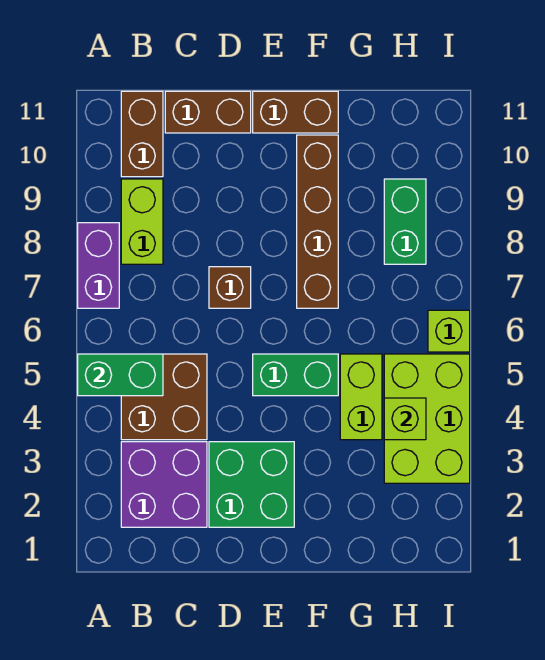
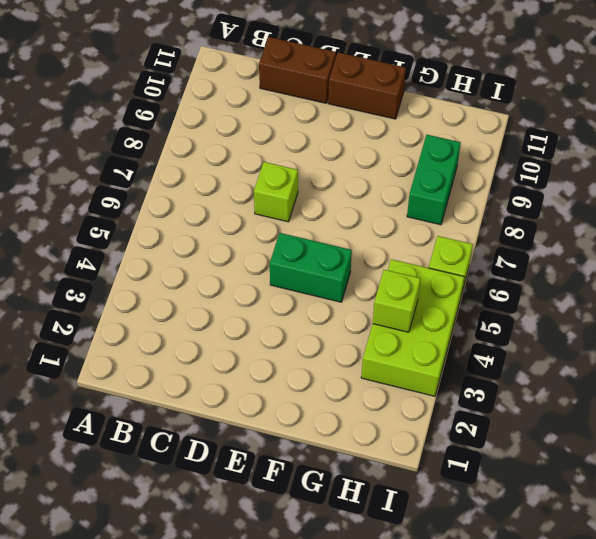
lime brick D7 level 1 -> brown brick D7 level 1
none -> purple brick A7:A8 level 1
none -> purple brick B2:C3 level 1
none -> brown brick B4:C5 level 1

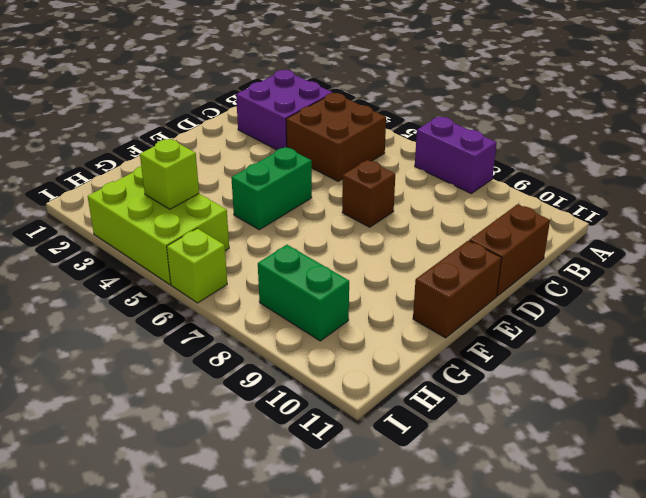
none -> lime brick B8:B9 level 1
none -> brown brick B10:B11 level 1
none -> green brick D2:E3 level 1

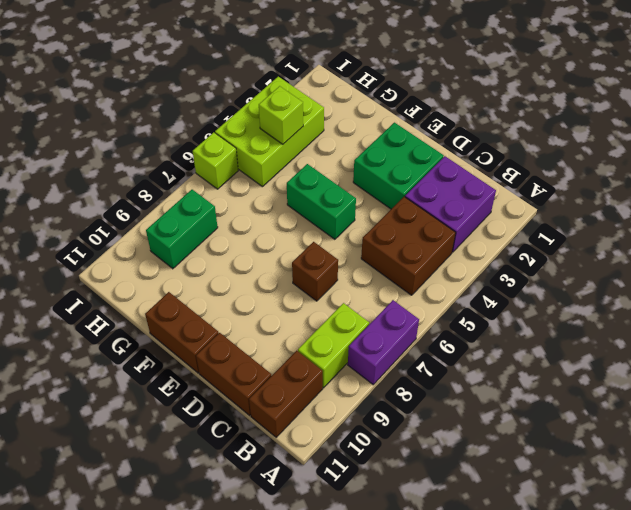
none -> brown brick F7:F10 level 1
none -> lime brick G4:G5 level 1
none -> green brick A5:B5 level 2

